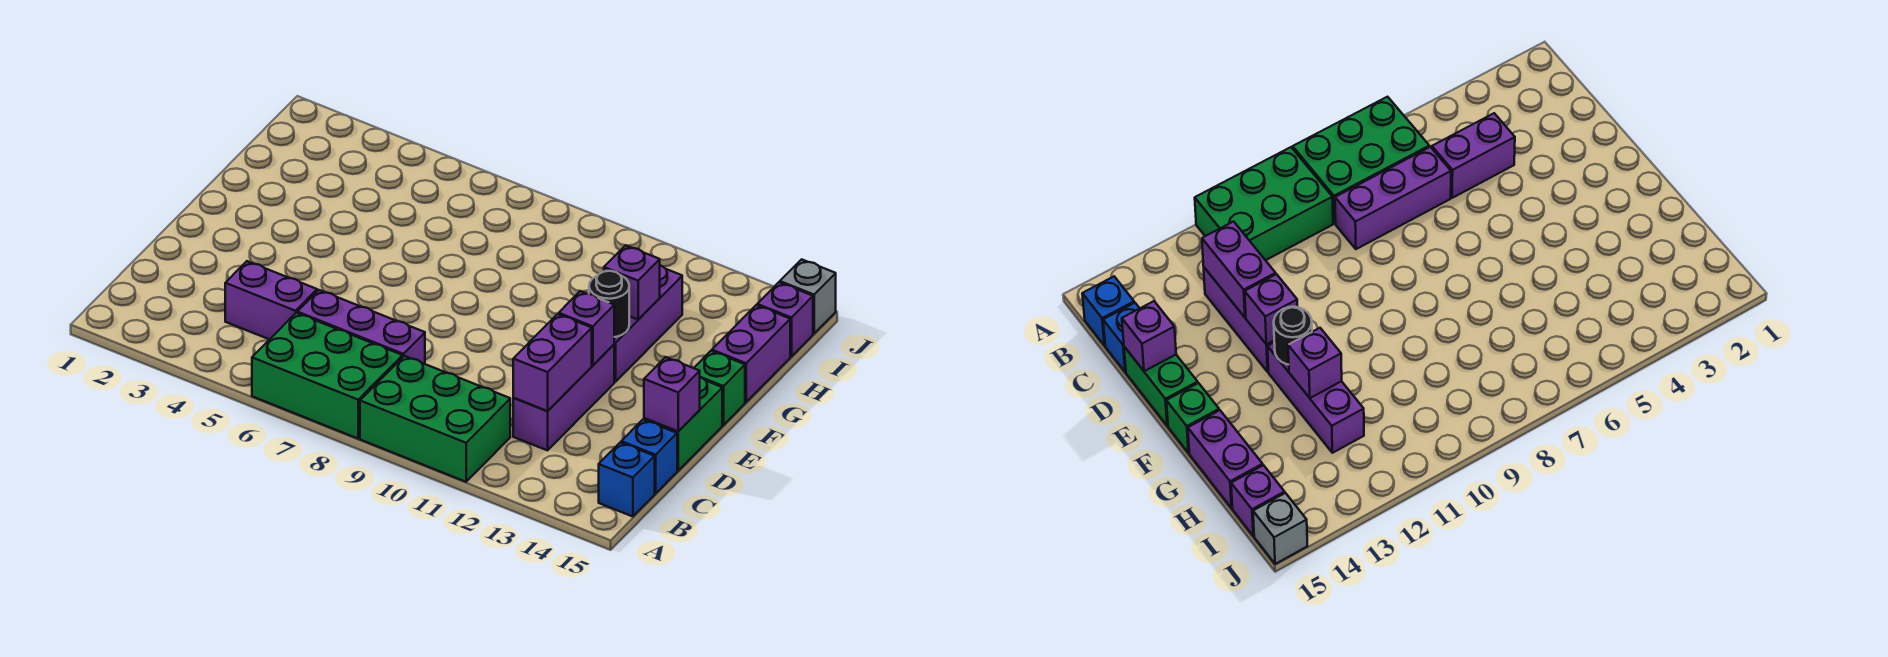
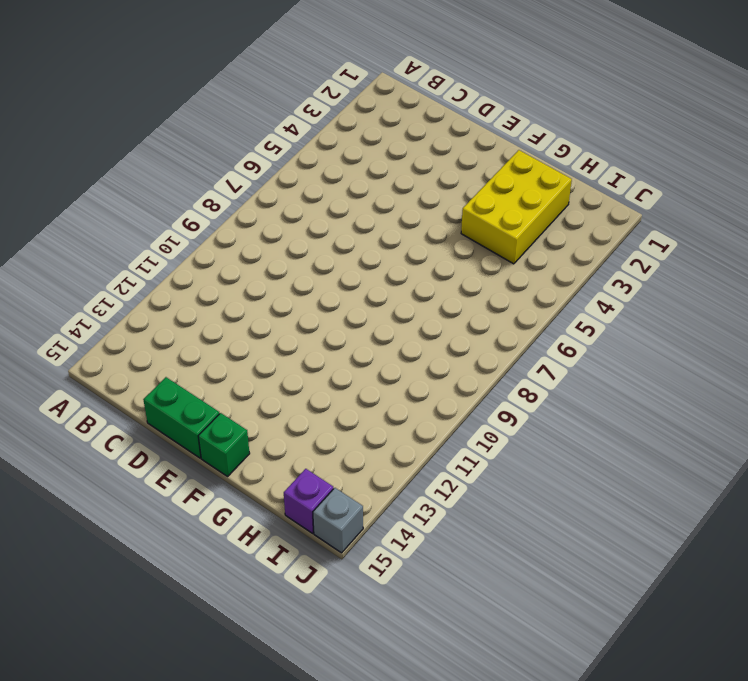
yellow brick G2:H4 level 1 -> none
none -> green brick A6:B8 level 1
none -> green brick A9:B11 level 1
none -> blue brick B15 level 1

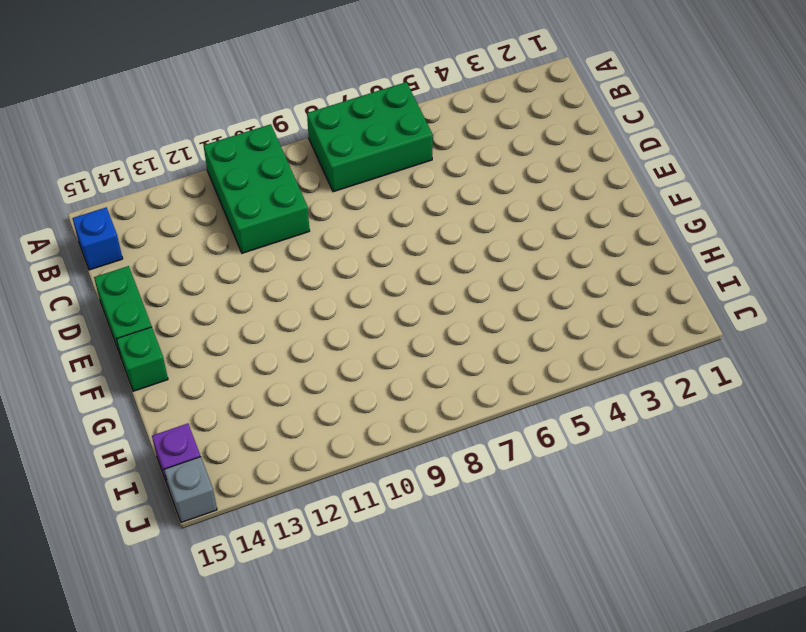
green brick A10:C11 level 1 -> green brick A9:B11 level 1
none -> purple brick C4:C5 level 1
none -> purple brick C6:C8 level 1
none -> purple brick C12:E12 level 1

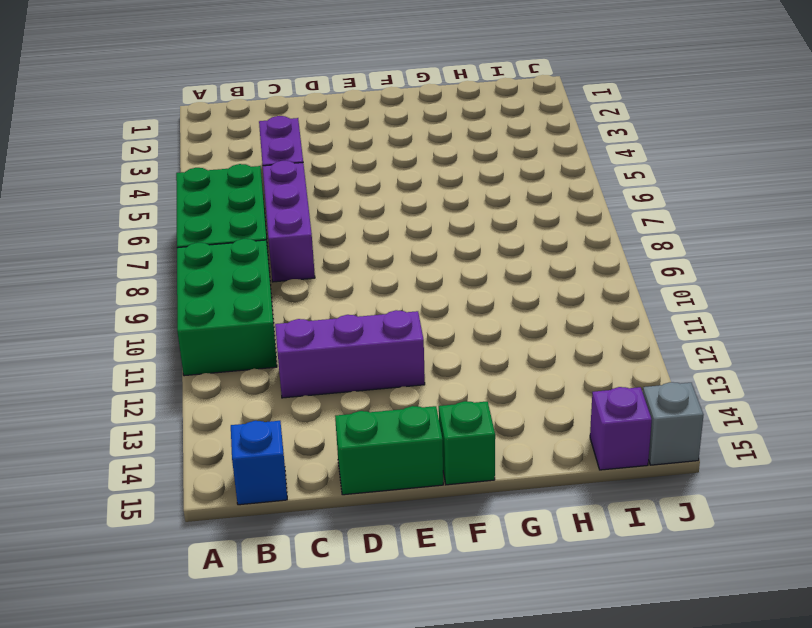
none -> blue brick C15 level 1
none -> purple brick F12:H12 level 1
none -> purple brick G15:H15 level 1

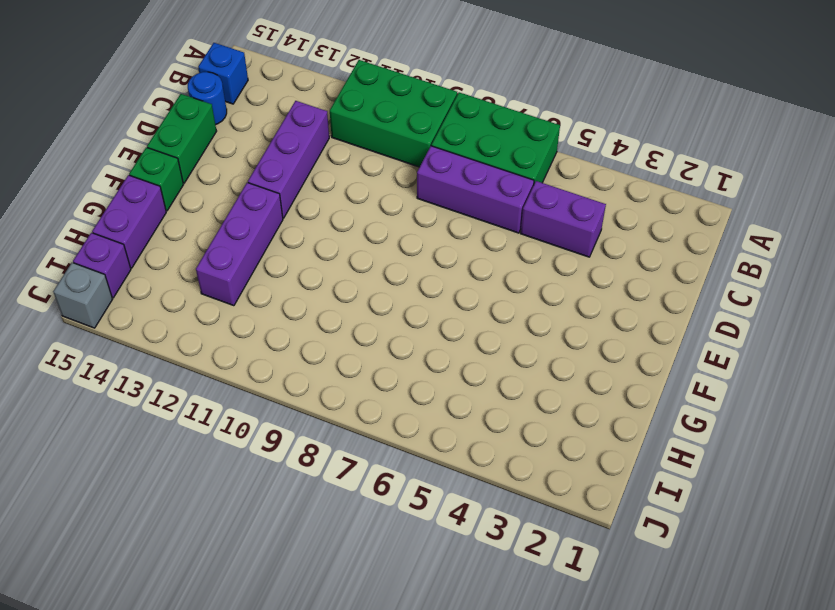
blue round brick C15 level 1 -> blue brick C15 level 1
none -> purple brick C12:D12 level 2
none -> purple brick D15 level 2
none -> purple brick E12 level 2

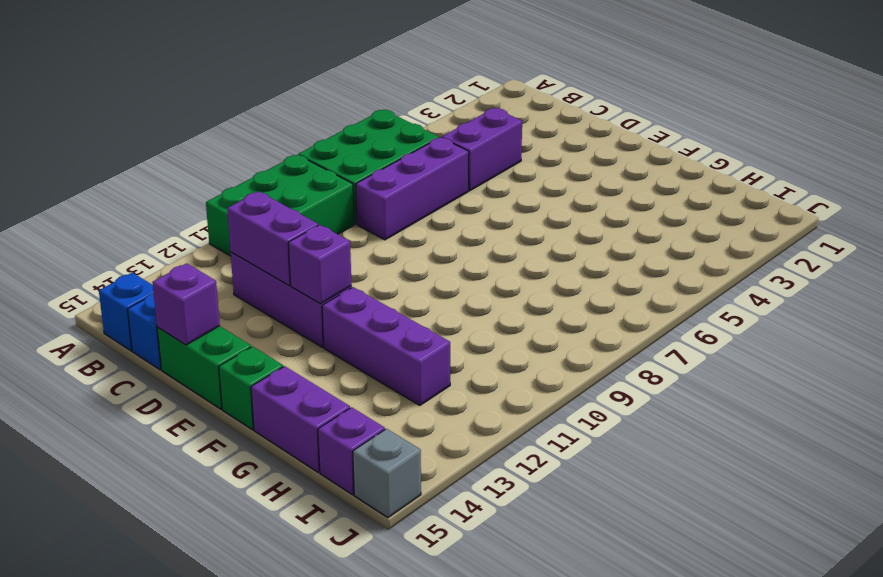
none -> black round brick F12 level 2
none -> purple brick G12 level 2

